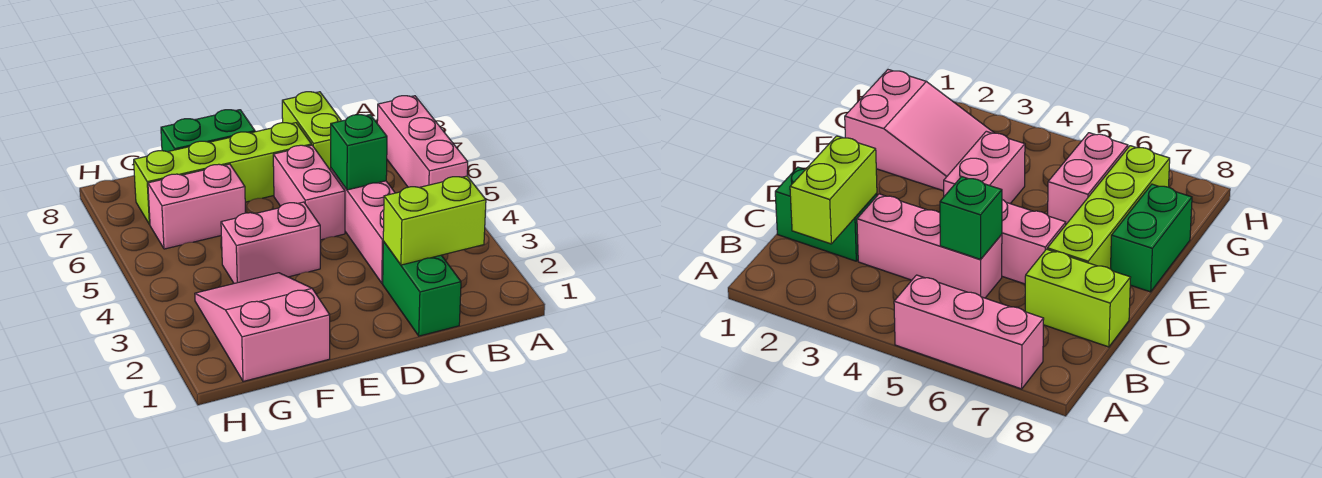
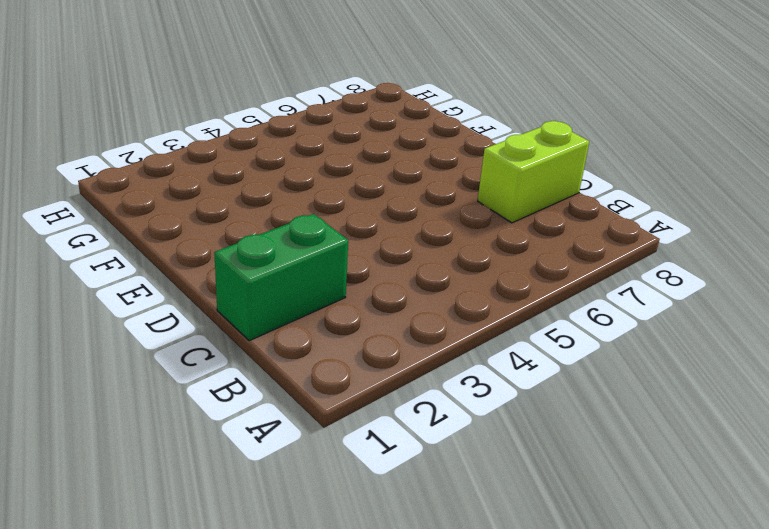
none -> pink brick A5:A7 level 1
none -> pink brick C3:C5 level 1
none -> pink brick D5:D6 level 1

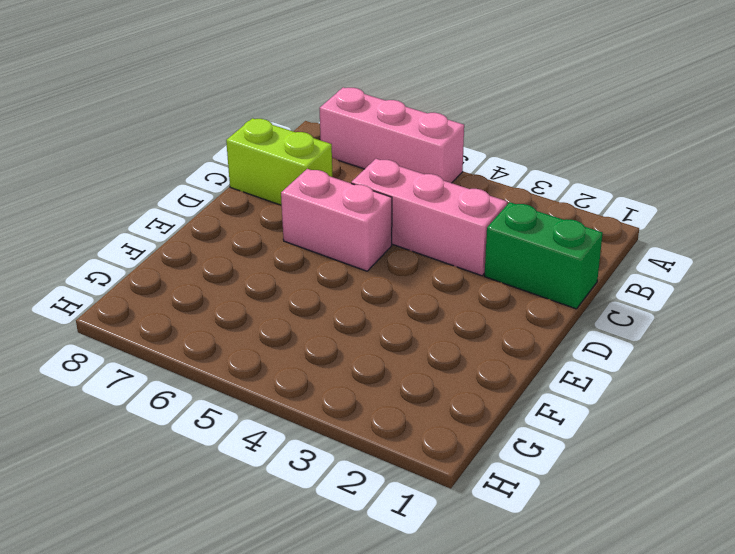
none -> lime brick D7:G7 level 1
none -> pink brick E4:F4 level 1
none -> green brick E8:F8 level 1

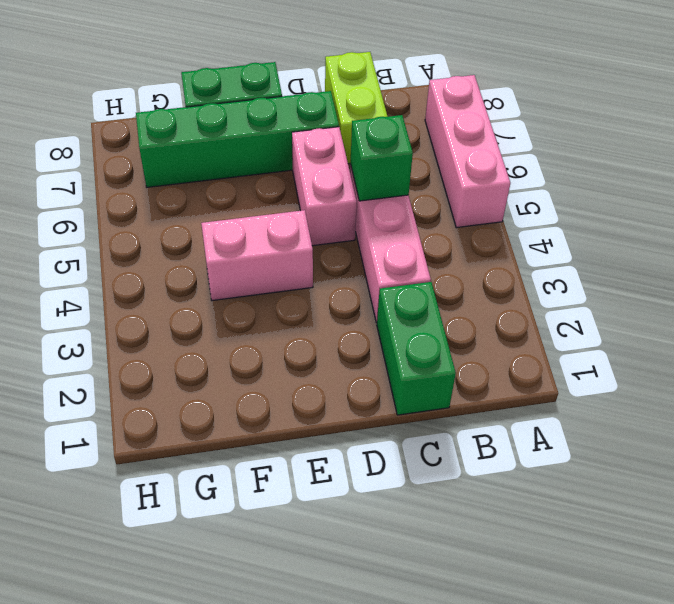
green brick D7:G7 level 1 -> lime brick D7:G7 level 1
none -> pink slope F1:G3 level 1 top 1
none -> pink brick F6:G6 level 1
none -> lime brick B2:C2 level 2

